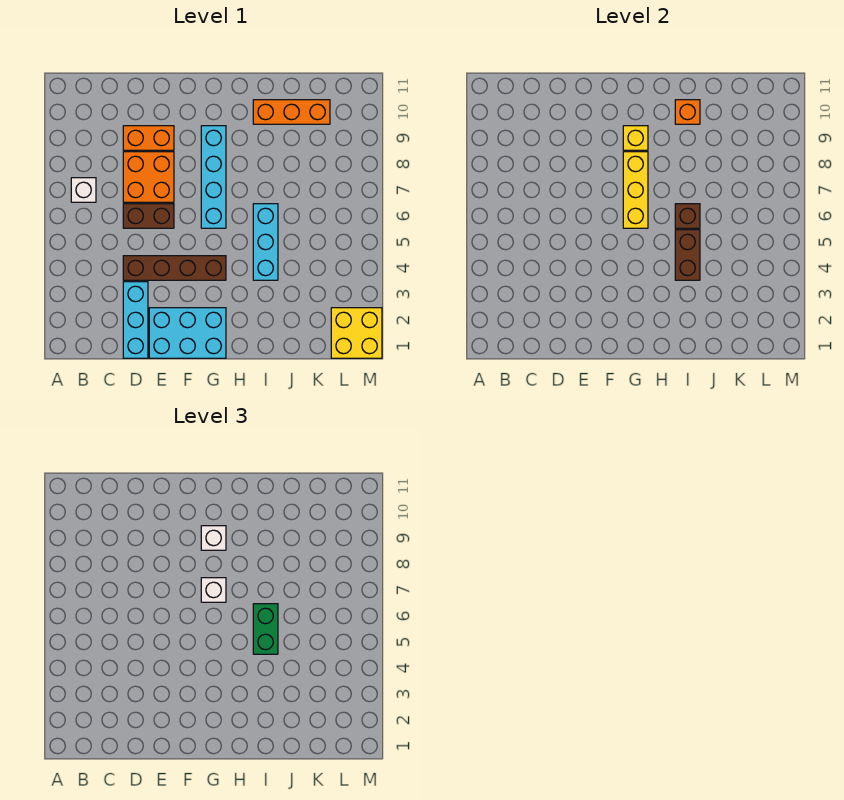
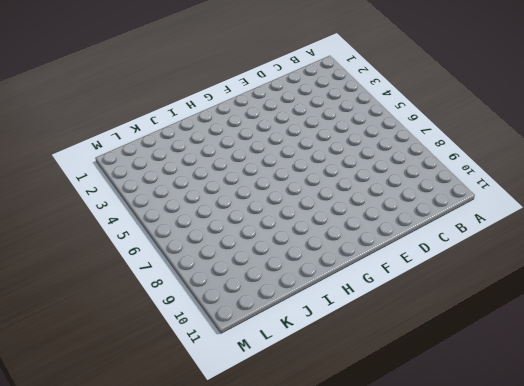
none -> white brick B7 level 1
none -> cyan brick D1:D3 level 1
none -> brown brick D4:G4 level 1

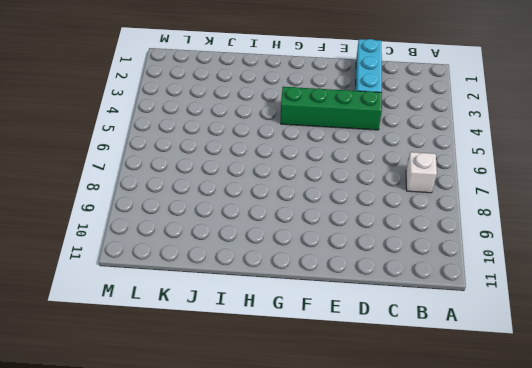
green brick D4:G4 level 1 -> brown brick D4:G4 level 1
none -> brown brick D6:E6 level 1
none -> orange brick D7:E8 level 1
none -> orange brick D9:E9 level 1

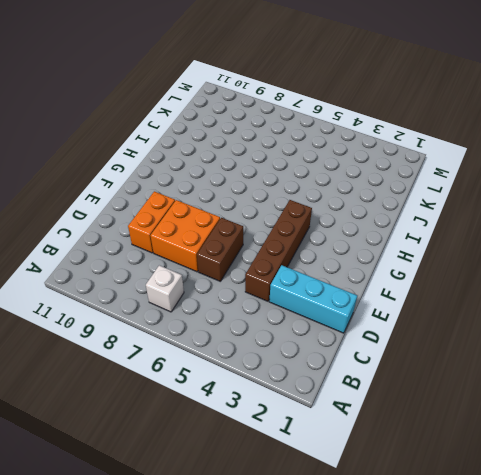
none -> cyan brick E1:G2 level 1
none -> cyan brick G6:G9 level 1
none -> cyan brick I4:I6 level 1

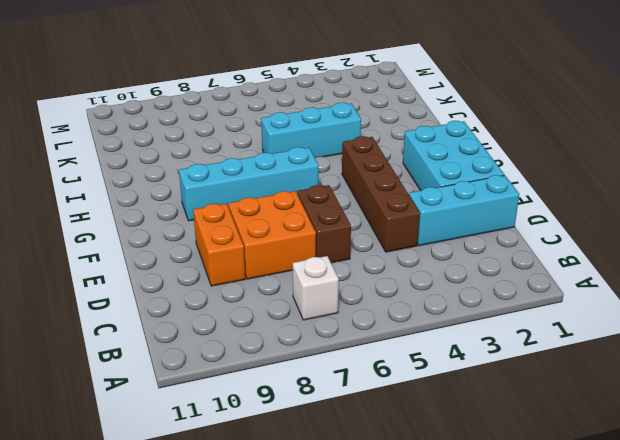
none -> orange brick I10:K10 level 1
none -> yellow brick L1:M2 level 1
none -> yellow brick G6:G8 level 2

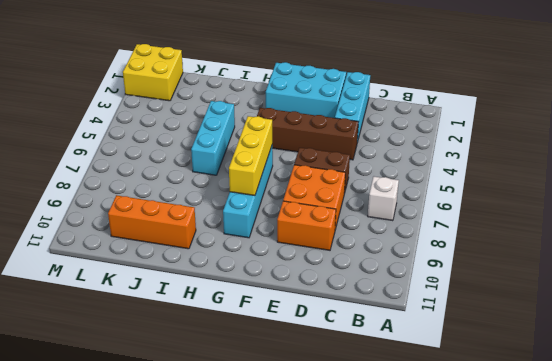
none -> yellow brick G9 level 2
none -> brown brick I4:I5 level 2
none -> brown brick I6 level 2

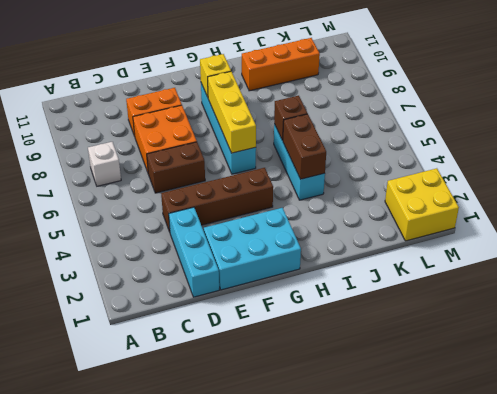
none -> orange brick I10 level 2
none -> white brick G7 level 3
none -> white brick G9 level 3

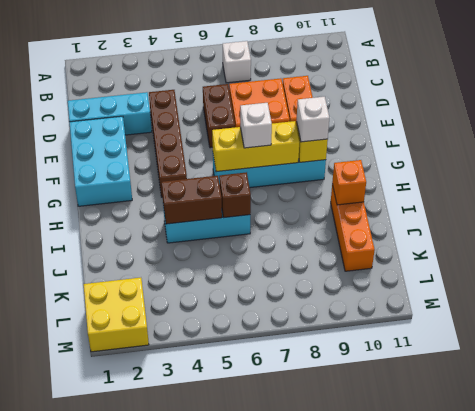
none -> green brick I5:I6 level 3

